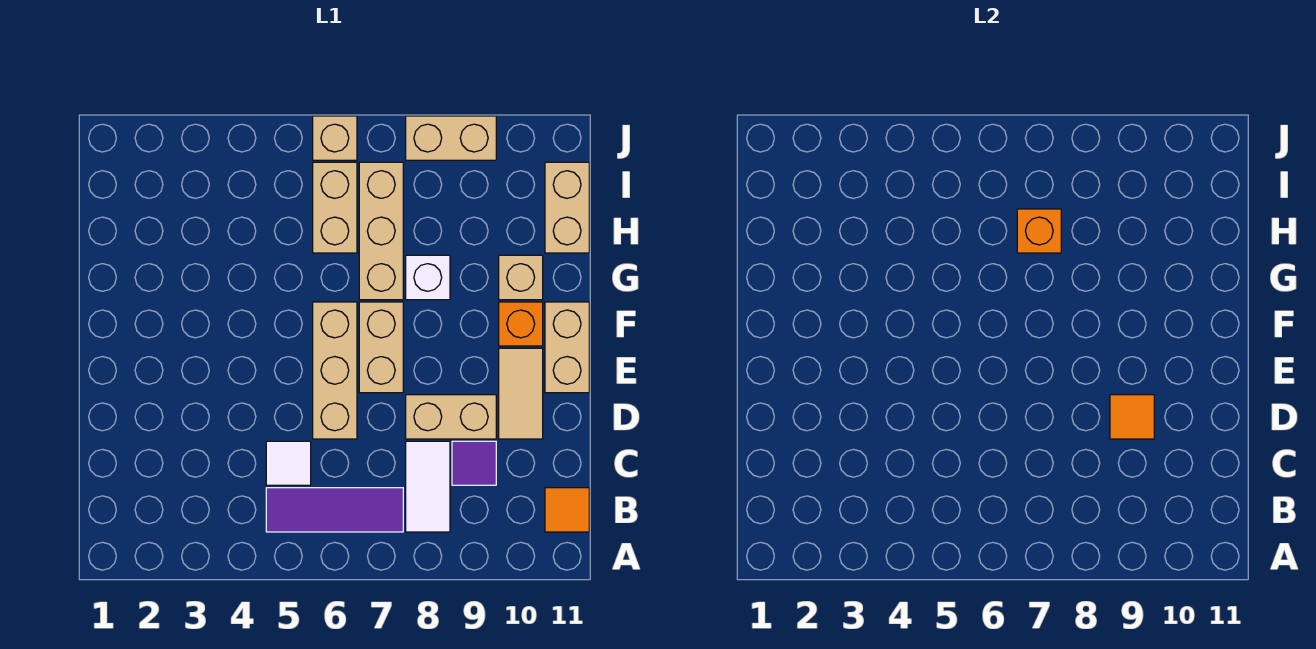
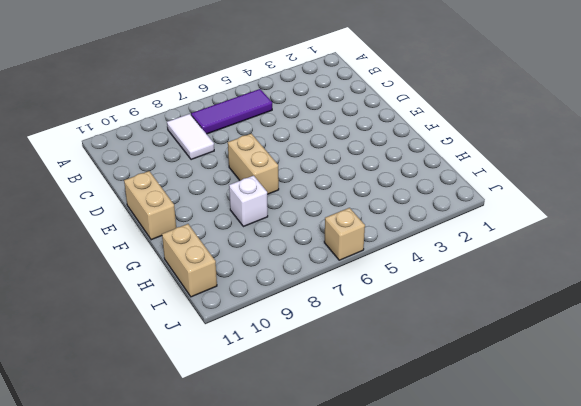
none -> orange tile B11 level 1
none -> white tile C5 level 1
none -> purple tile C9 level 1

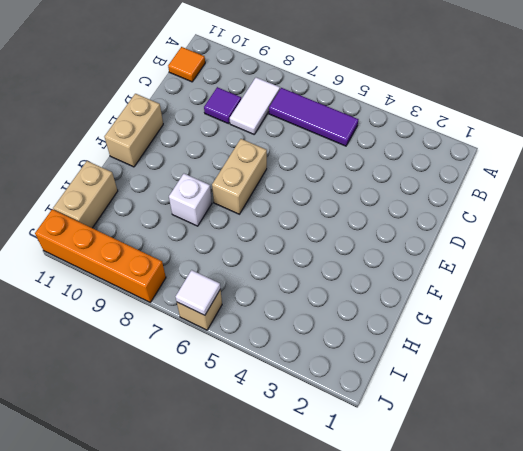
white tile J6 level 2 -> white tile C5 level 1
orange brick J8:J11 level 1 -> tan brick J8:J9 level 1
none -> tan brick D6:F6 level 1
none -> tan brick D8:D9 level 1
none -> tan tile D10:E10 level 1

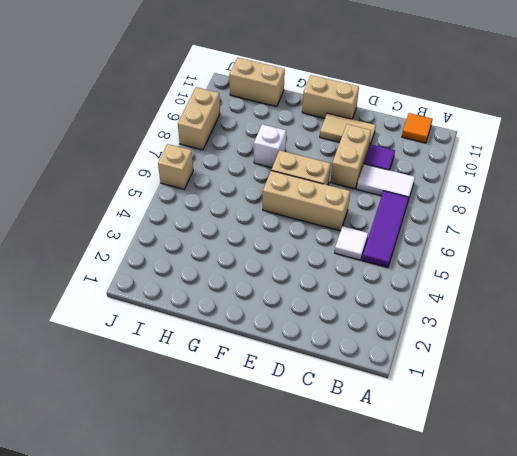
none -> orange brick F10 level 1
none -> tan brick G7:I7 level 1
none -> tan brick G10 level 1

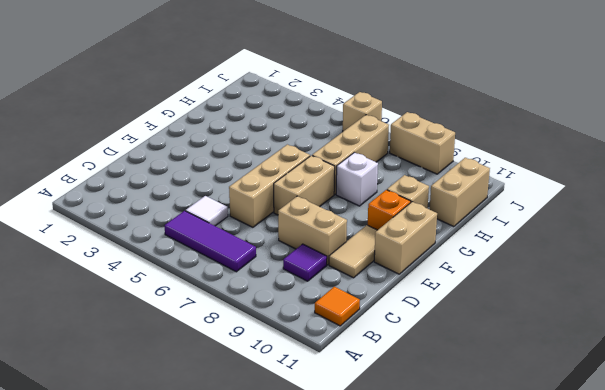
none -> white tile B8:C8 level 1
none -> tan brick H6:I6 level 1
none -> orange tile D9 level 2

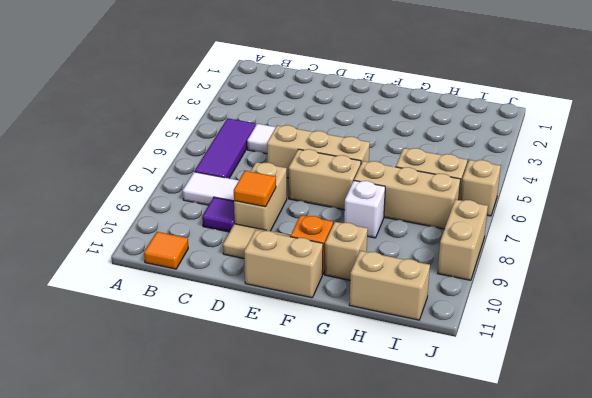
none -> orange brick H7 level 2

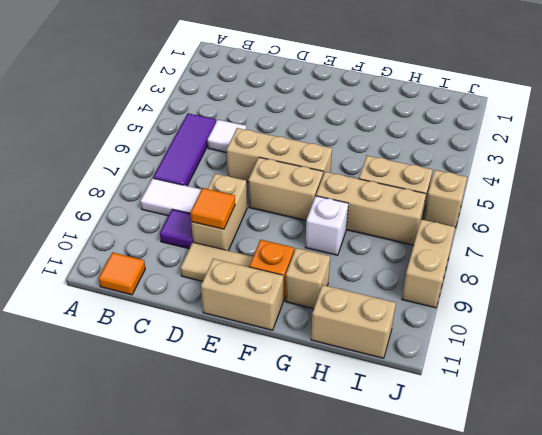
none -> orange brick H7 level 2

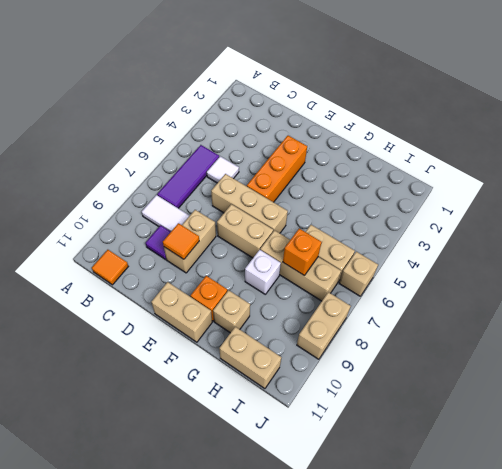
orange brick E3:E5 level 1 -> none
none -> tan tile D10:E10 level 1

